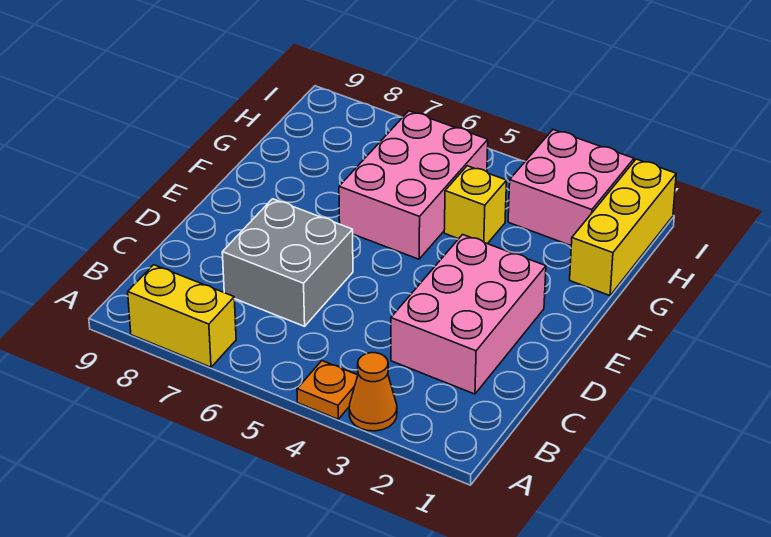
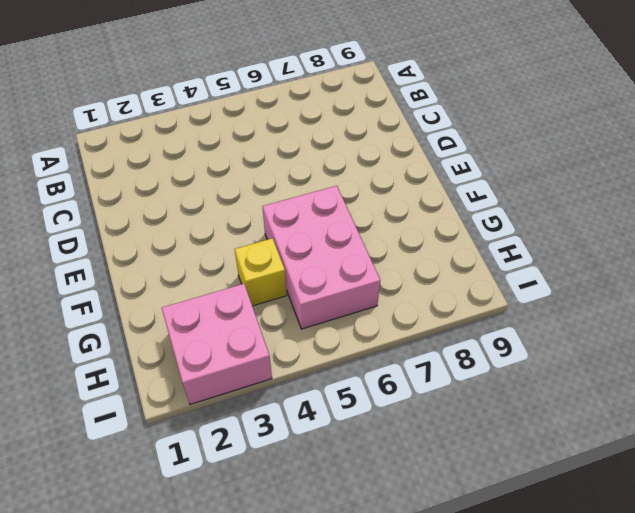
none -> orange cone A3 level 1
none -> orange plate A4 level 1

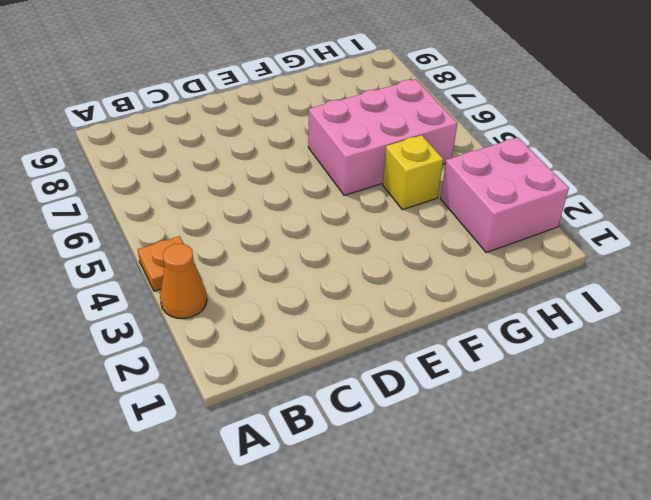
none -> yellow brick A7:A8 level 1
none -> pink brick C2:E3 level 1

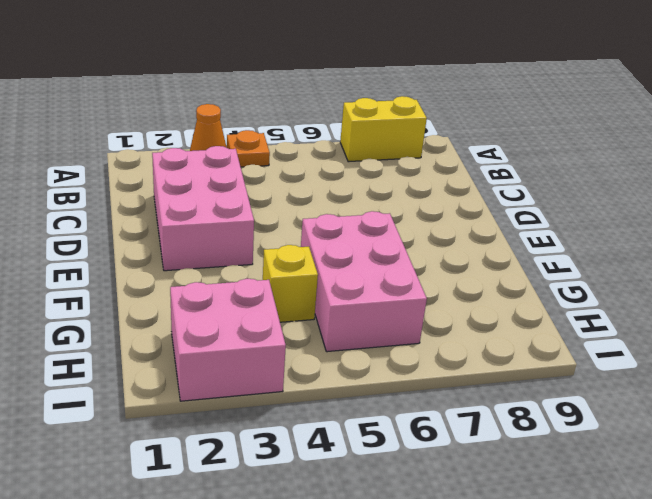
none -> grey brick C6:D7 level 1
none -> yellow brick G1:I1 level 1

